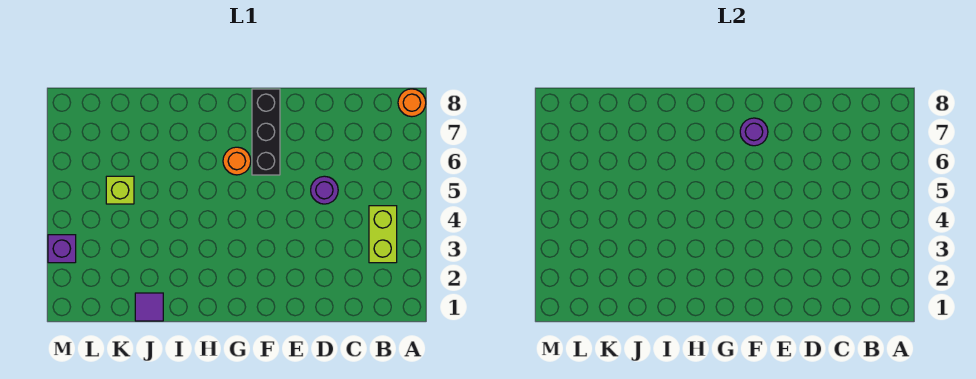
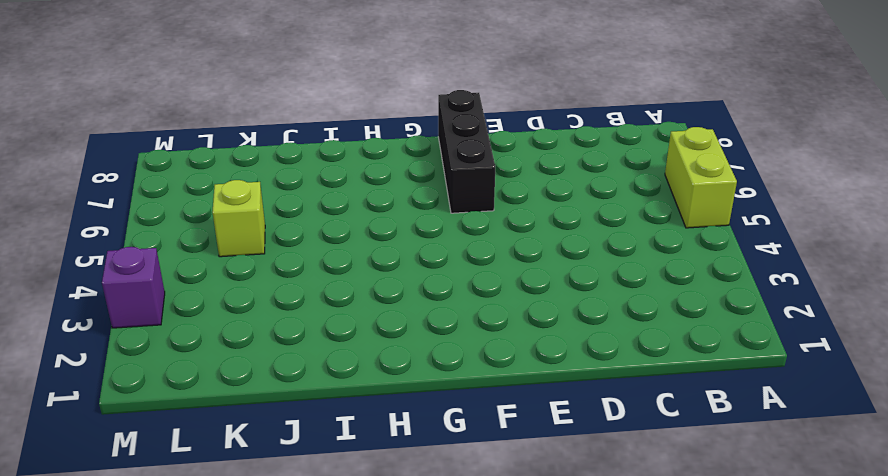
lime brick A5:A6 level 1 -> lime brick B3:B4 level 1
none -> orange round brick A8 level 1
none -> purple round brick D5 level 1

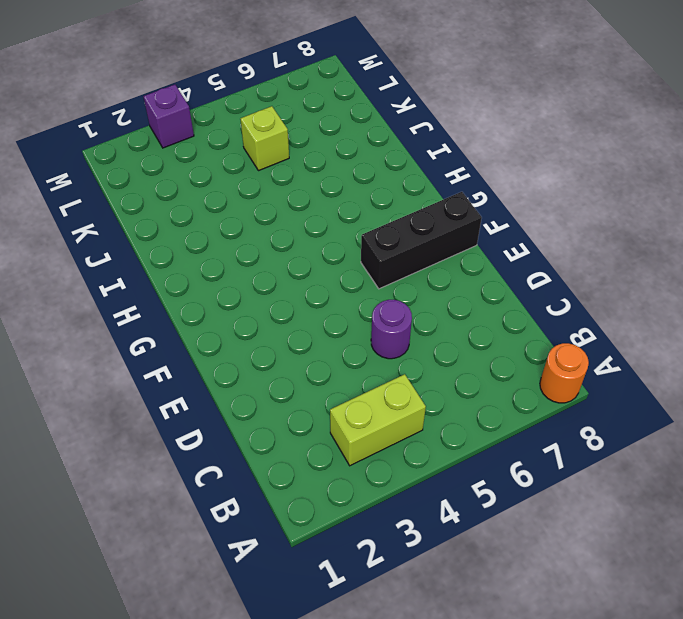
none -> orange round brick G6 level 1
none -> purple tile J1 level 1

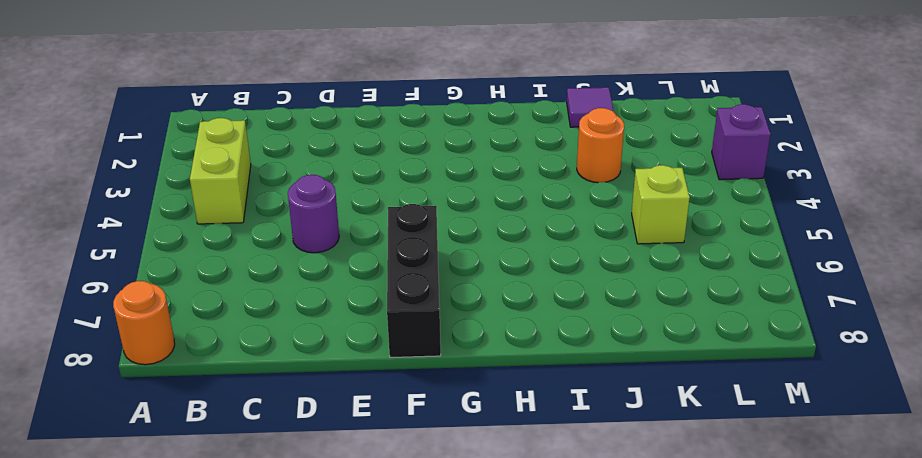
orange round brick J3 level 1 -> orange round brick G6 level 1
none -> purple round brick F7 level 2

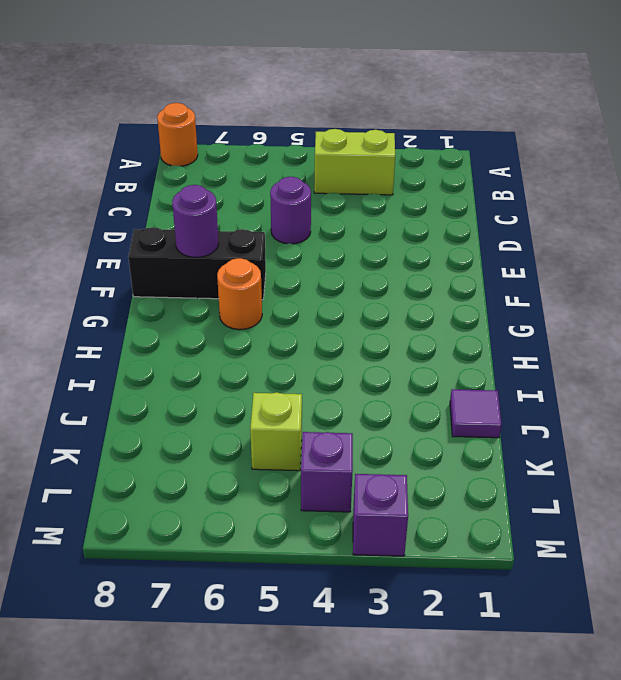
purple brick L4 level 1 -> none

